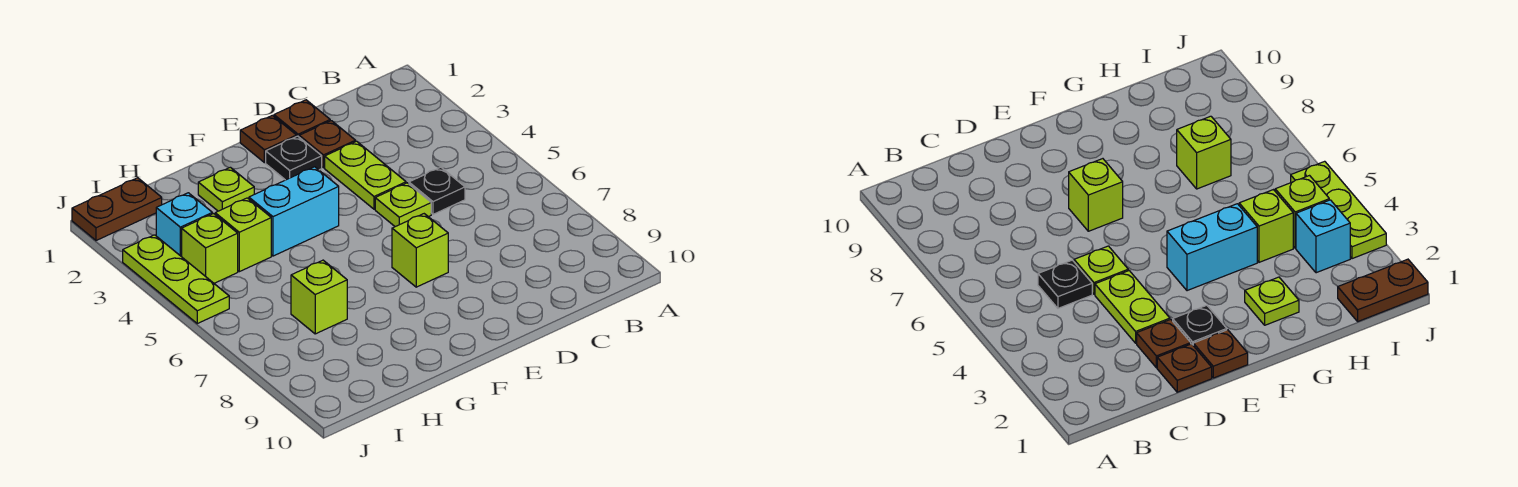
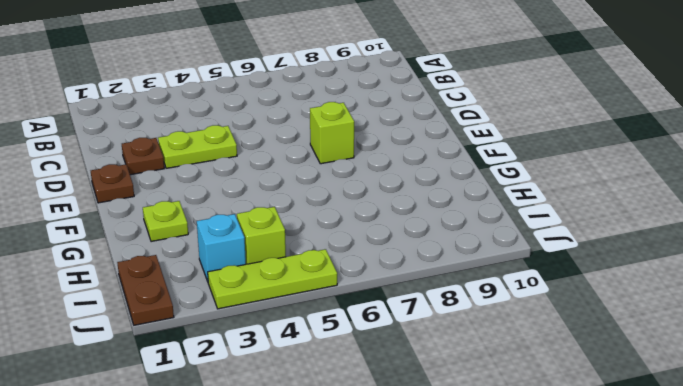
none -> black plate C5 level 1
none -> brown plate D1 level 1
none -> lime plate D5 level 1

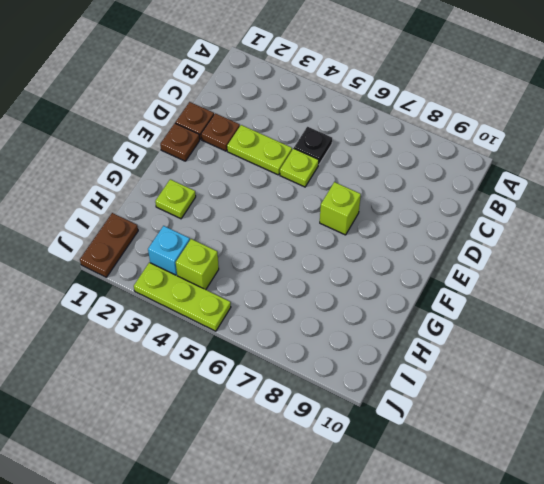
none -> black plate E2 level 1
none -> cyan brick F4:G4 level 1
none -> lime brick H4 level 1

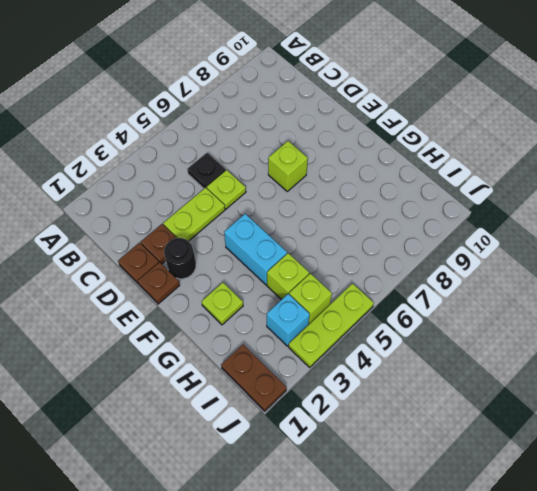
black round brick E2 level 1 -> black plate E2 level 1
none -> lime brick H7 level 1

